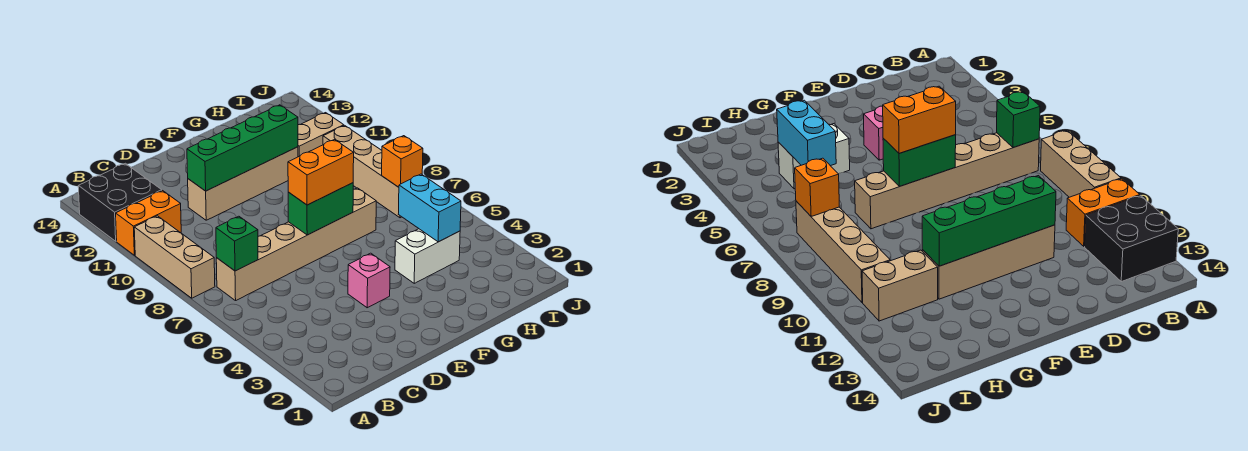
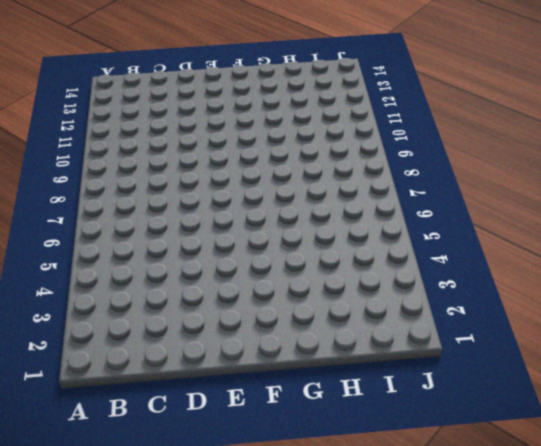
none -> tan brick A8:A10 level 1
none -> orange brick A11:B11 level 1
none -> black brick A12:B13 level 1

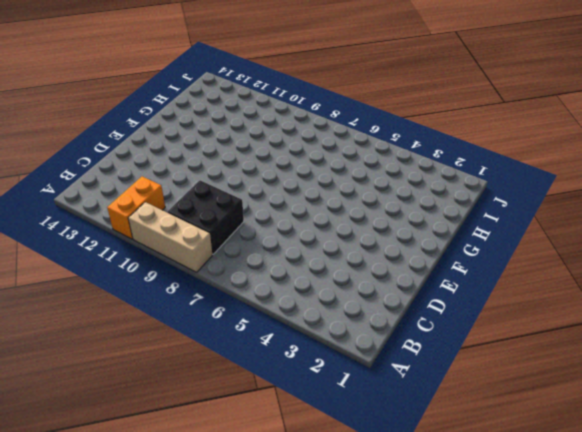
black brick B8:C9 level 1 -> black brick A12:B13 level 1
none -> tan brick B7:G7 level 1
none -> tan brick D11:G11 level 1
none -> pink brick E4 level 1

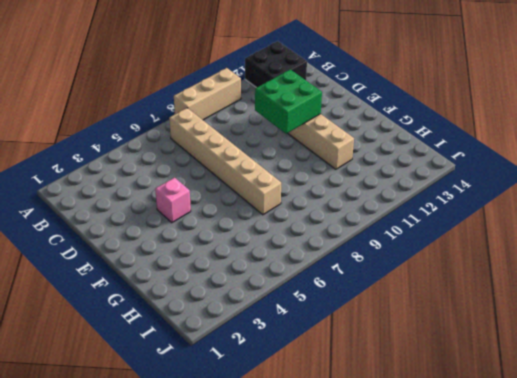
green brick D10:E11 level 2 -> green brick D11:G11 level 2
none -> orange brick A11:B11 level 1
none -> white brick G4:H4 level 1
none -> tan brick H11:I11 level 1

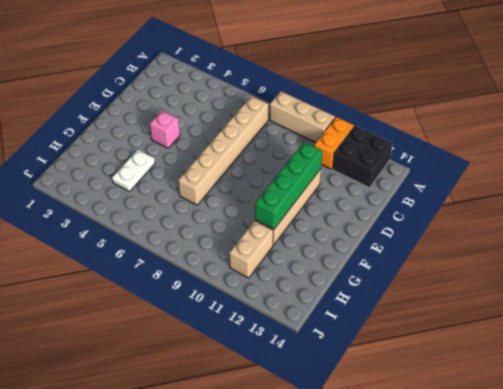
white plate G4:H4 level 1 -> white brick G4:H4 level 1
none -> tan brick I7:I10 level 1
none -> green brick B7 level 2
none -> green brick E7:F7 level 2

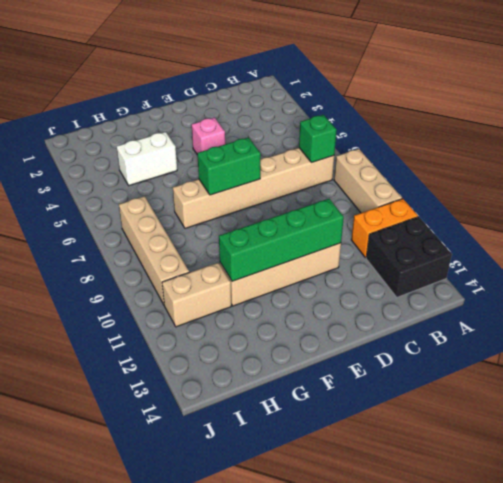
none -> cyan brick H4:H5 level 2
none -> orange brick I7 level 2
none -> orange brick E7:F7 level 3

